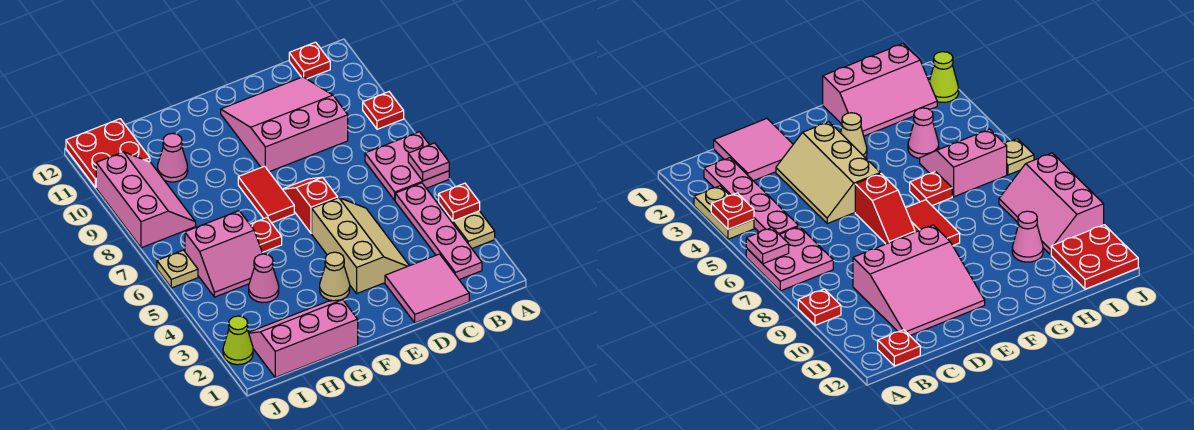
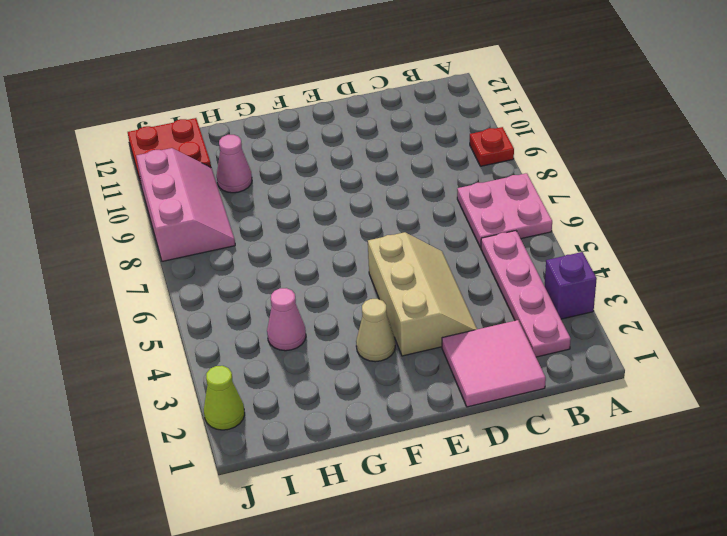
purple brick A3 level 1 -> tan plate A3:A4 level 1
none -> red plate B12 level 1
none -> pink slope C9:E11 level 1 top 9
none -> red slope E6:E7 level 1 top 6

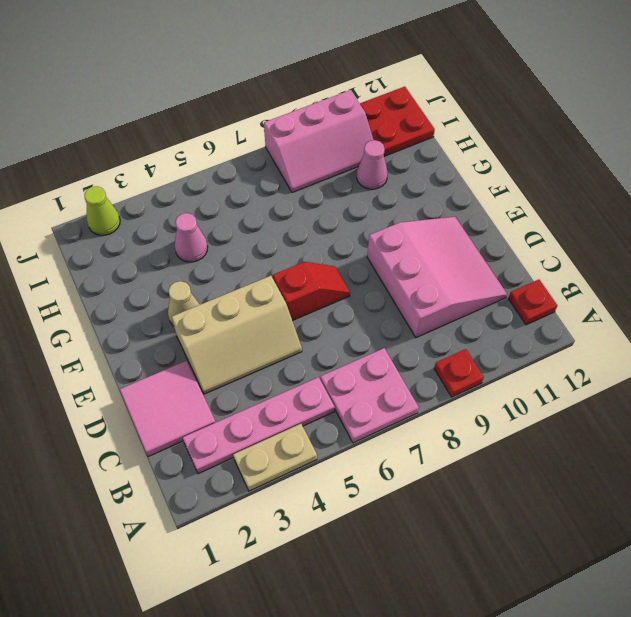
none -> red tile F7:F8 level 1
none -> pink slope G1:I2 level 1 top 1
none -> red plate G6 level 1

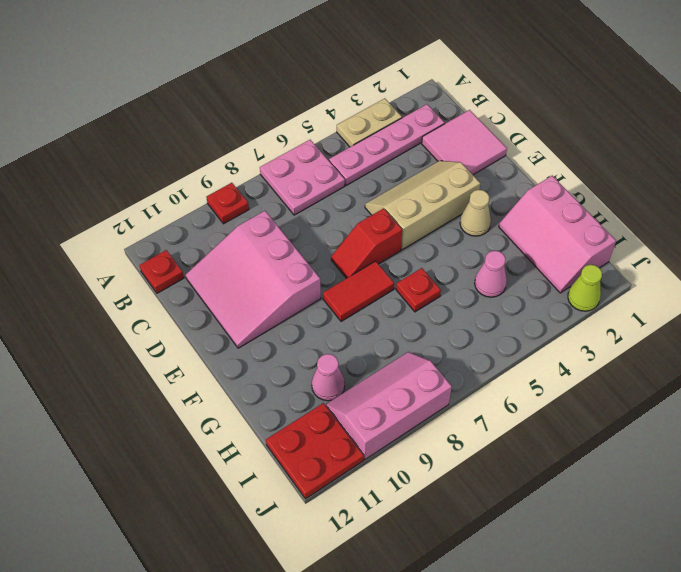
none -> pink slope H5:I6 level 1 top 6
none -> tan plate J6 level 1
none -> red plate A4 level 2

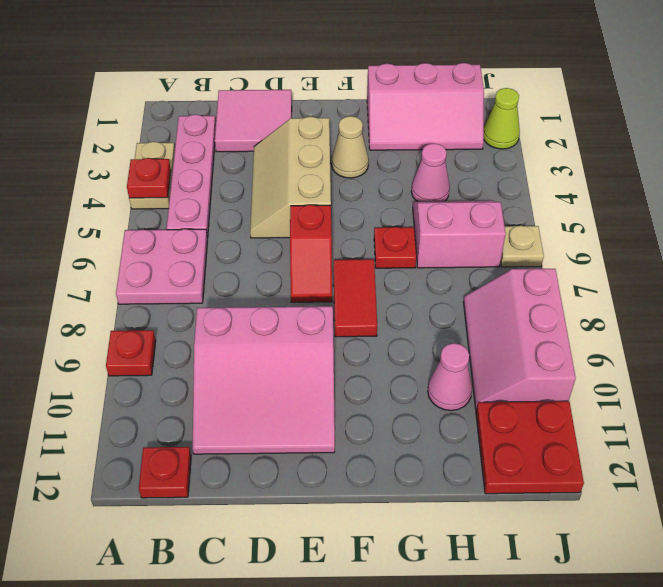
none -> pink plate A6 level 2

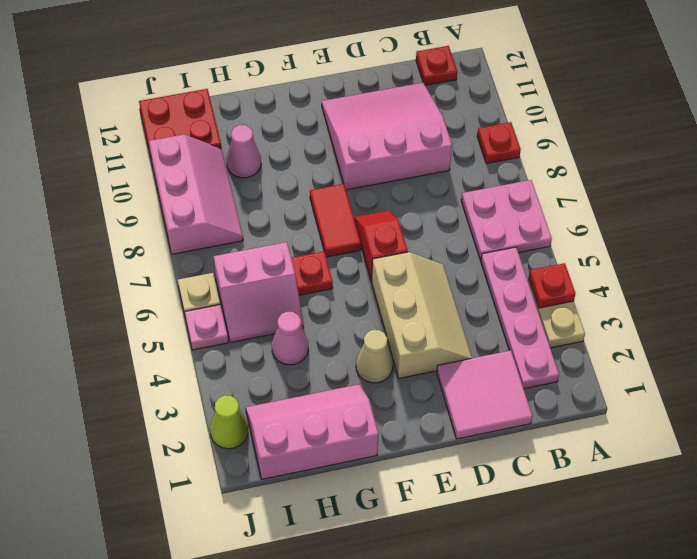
pink plate J5 level 1 -> pink plate A6 level 2

